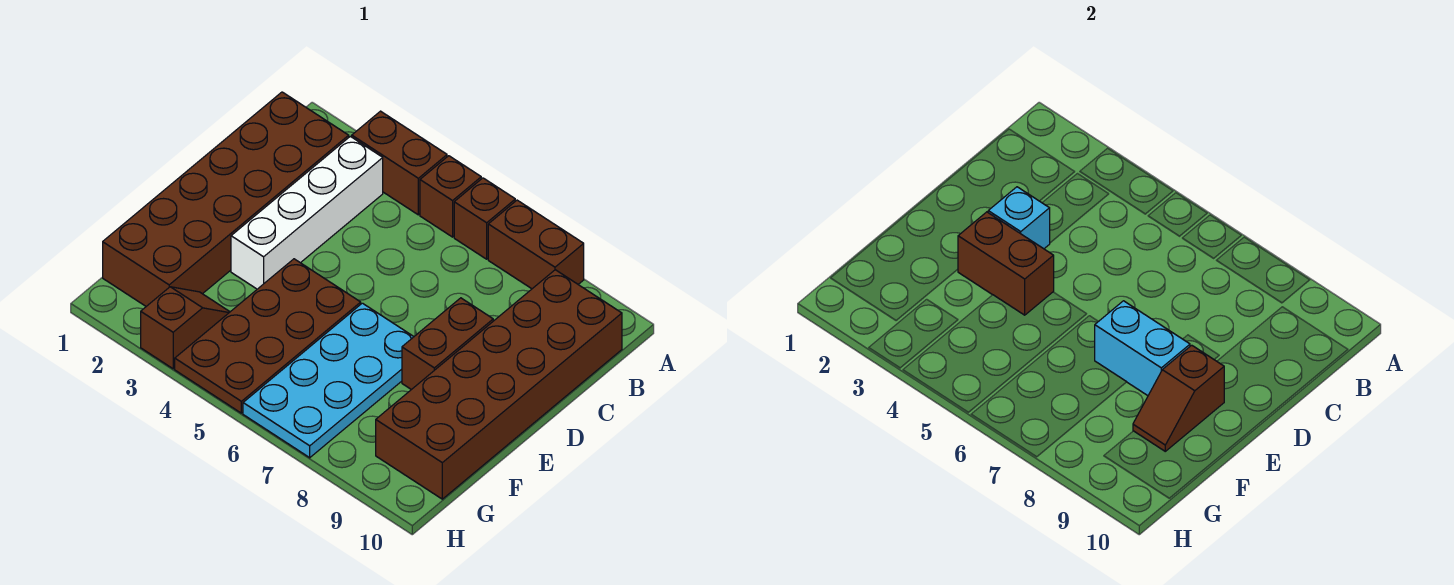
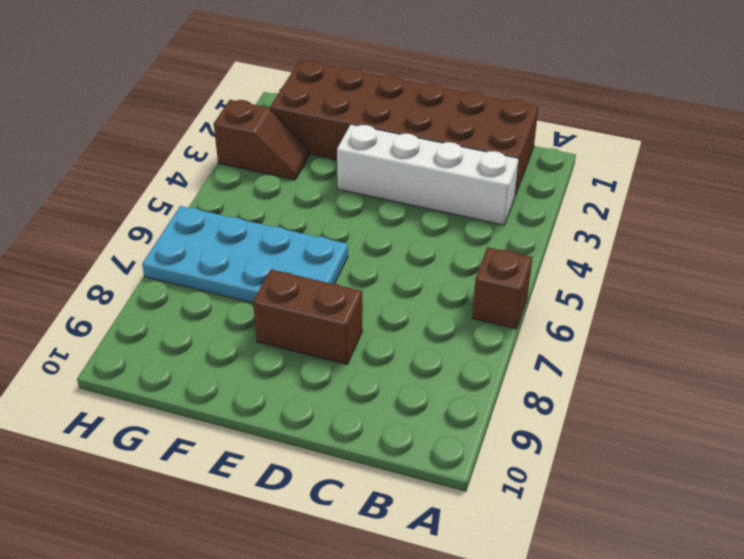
none -> brown brick A3:A4 level 1
none -> brown brick A5 level 1
none -> brown brick A7:A8 level 1

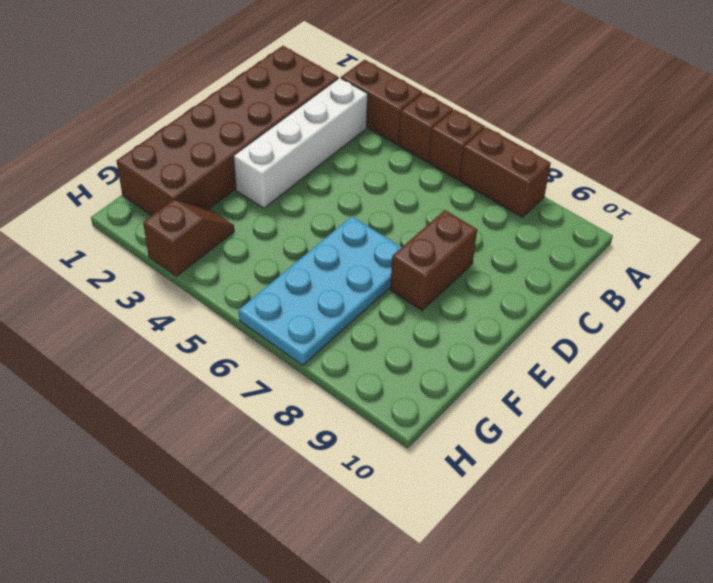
none -> brown brick B9:G10 level 1
none -> brown plate E4:H5 level 1
none -> cyan brick D3 level 2

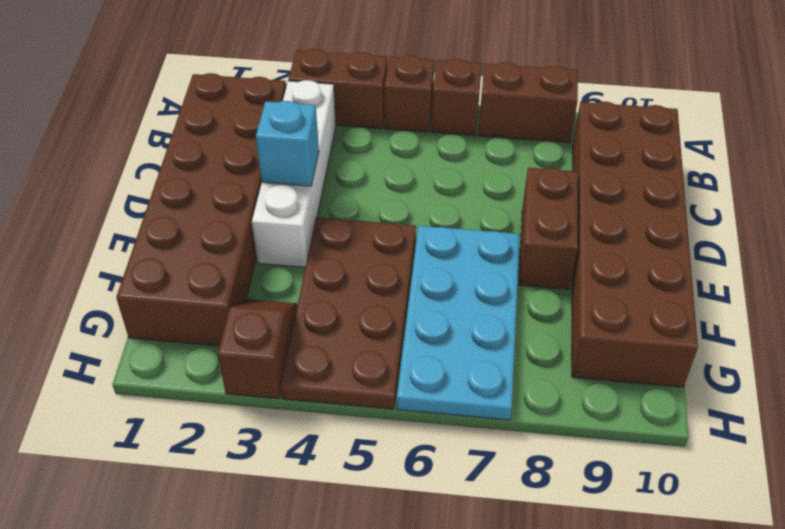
none -> brown brick E3:E4 level 2
none -> cyan brick E7:E8 level 2
none -> brown slope E9:F9 level 2 top E

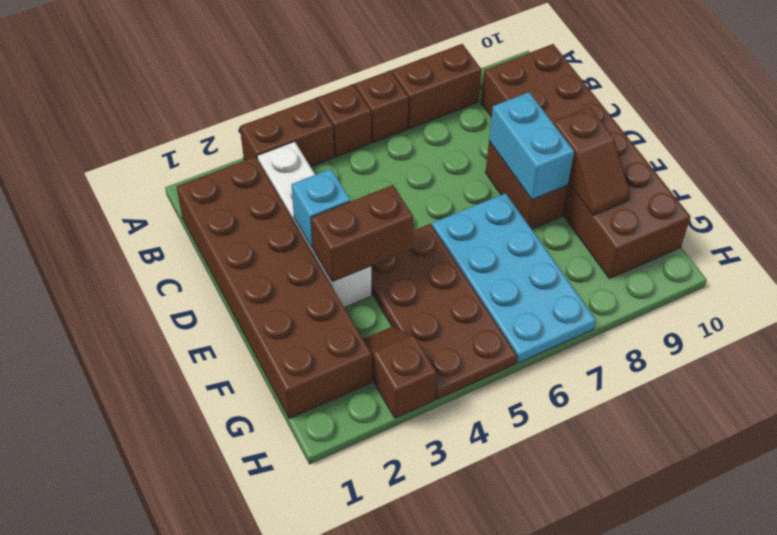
cyan brick D8:E8 level 2 -> cyan brick E7:E8 level 2

